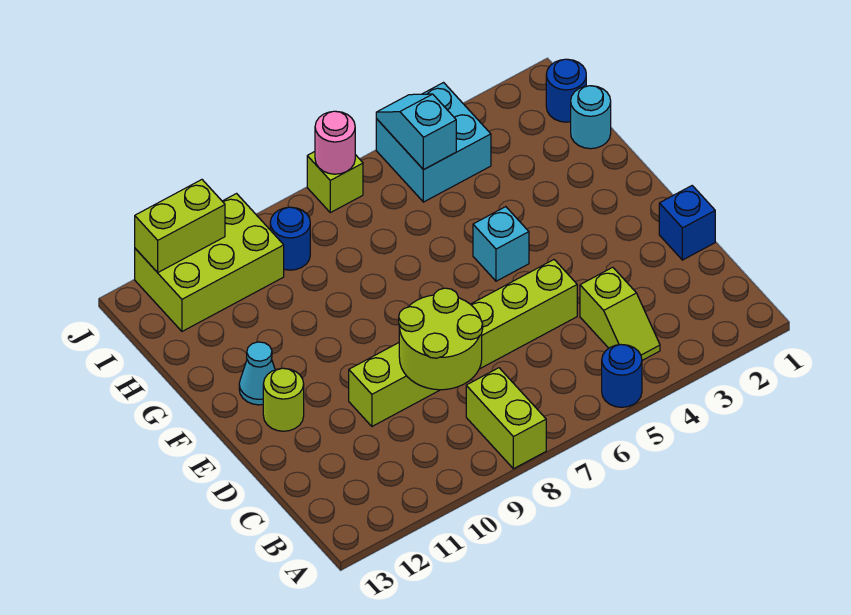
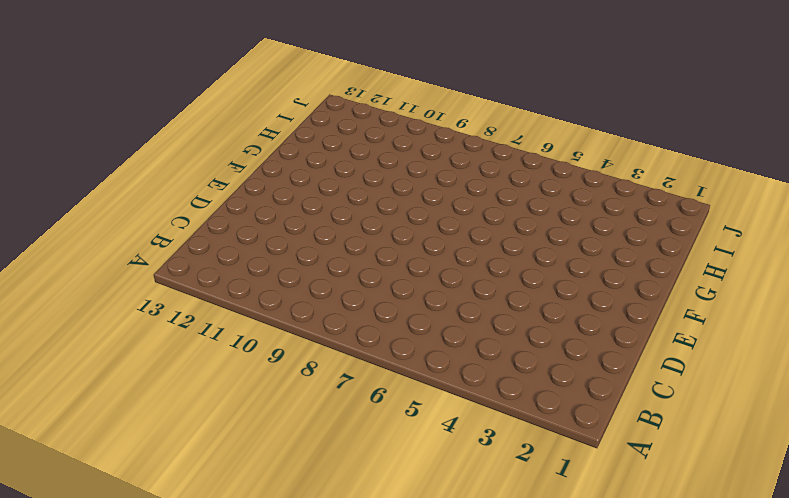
none -> blue round brick A5 level 1
none -> lime brick A8:B8 level 1
none -> lime slope B4:C4 level 1 top C

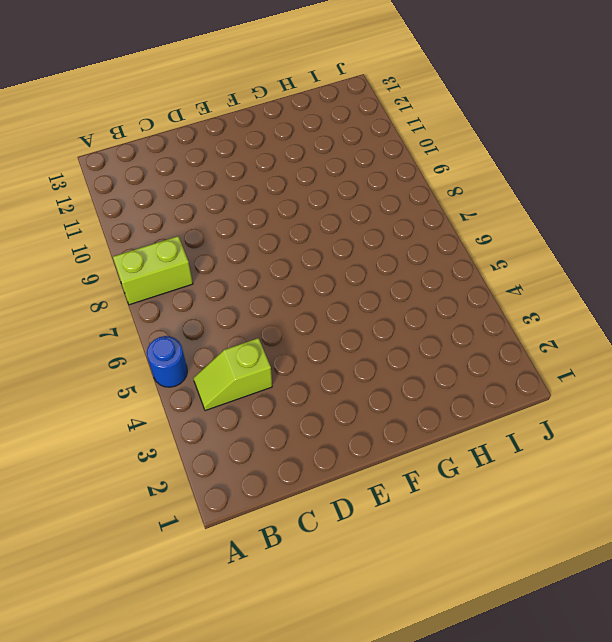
none -> blue brick D1 level 1
none -> lime brick D5:D10 level 1
none -> lime round brick E12 level 1

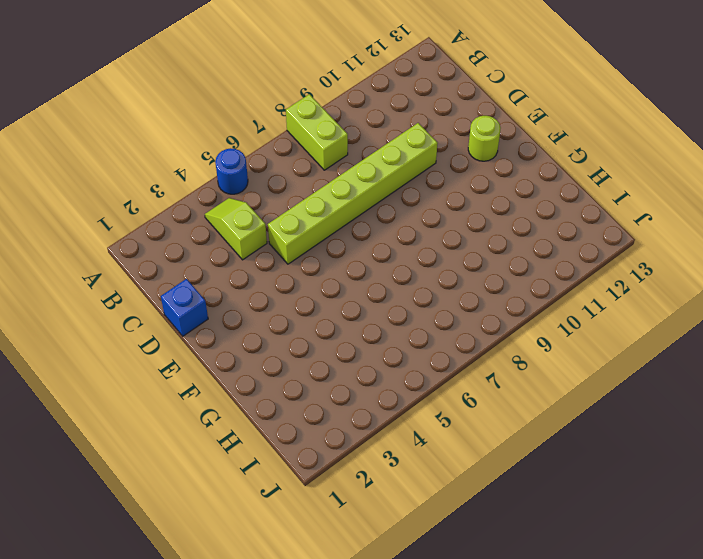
none -> cyan brick F5 level 1
none -> cyan cone F12 level 1
none -> cyan round brick H1 level 1

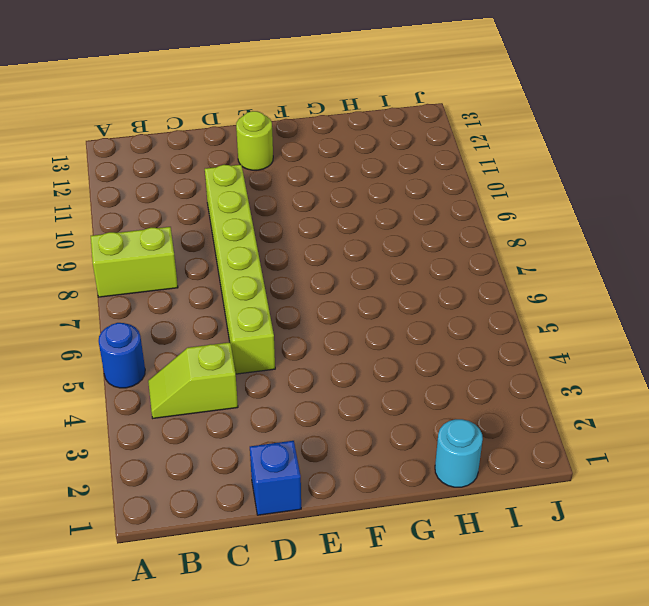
none -> cyan brick F5 level 1
none -> cyan cone F12 level 1
none -> blue round brick I1 level 1

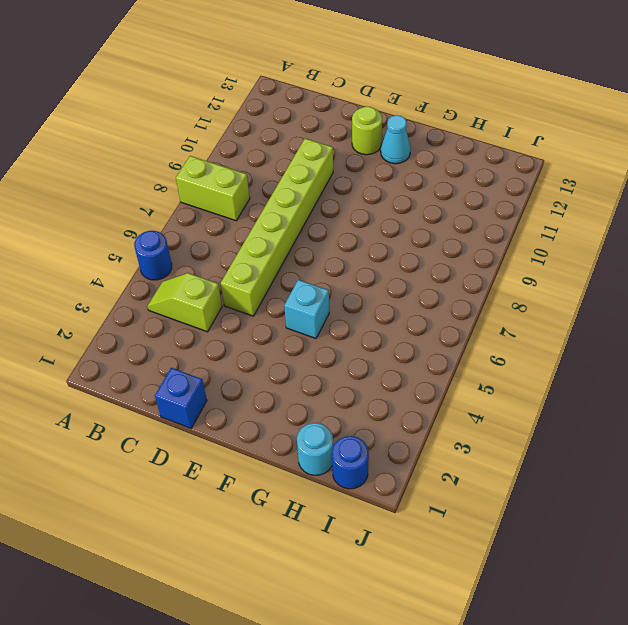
none -> cyan brick I4:J5 level 1
none -> blue round brick I9 level 1
none -> lime brick I10:J12 level 1

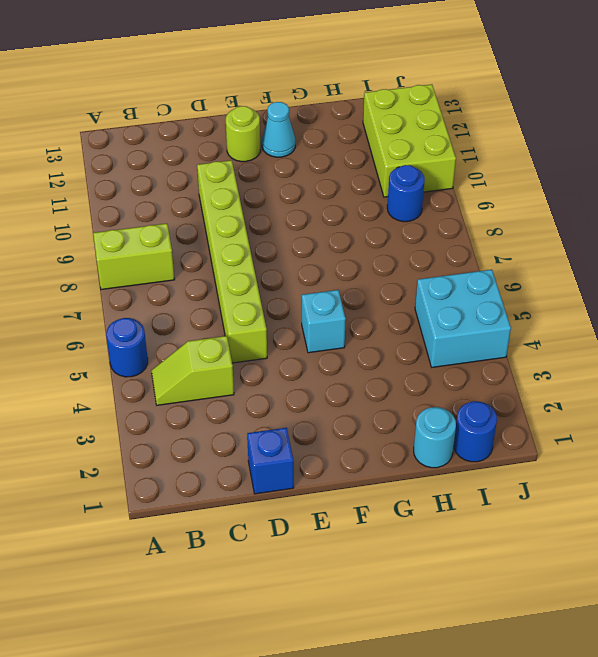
none -> lime brick J7 level 1
none -> lime round brick C8:D9 level 2
none -> cyan slope I5:J5 level 2 top I

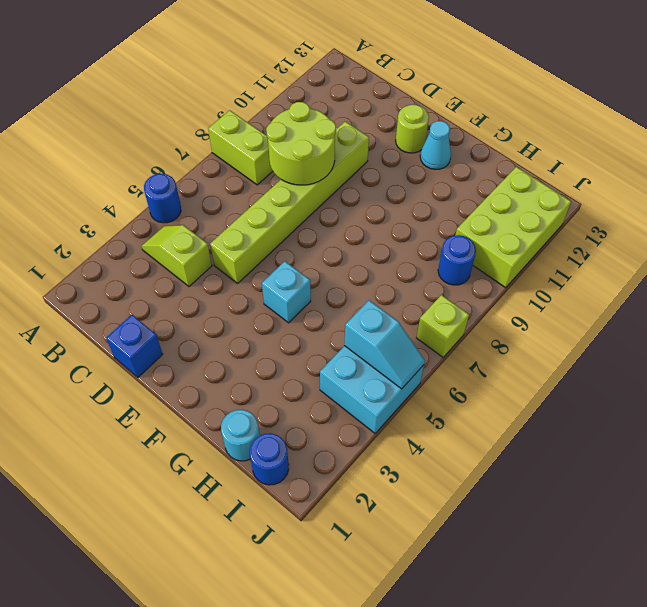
none -> pink round brick J7 level 2
none -> lime brick J11:J12 level 2

